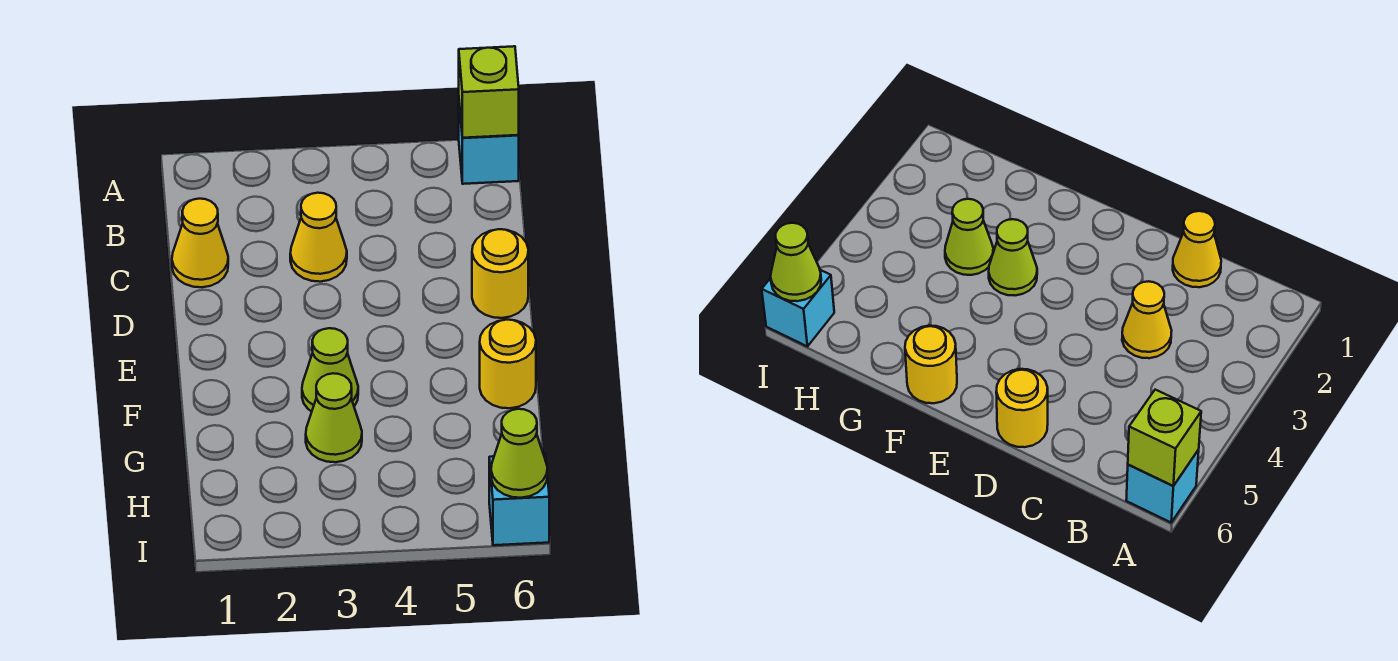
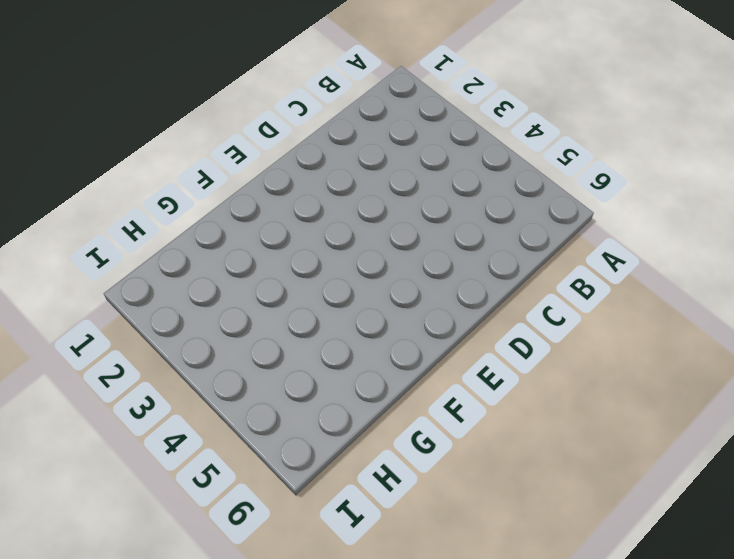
none -> cyan brick A6 level 1
none -> yellow cone C1 level 1

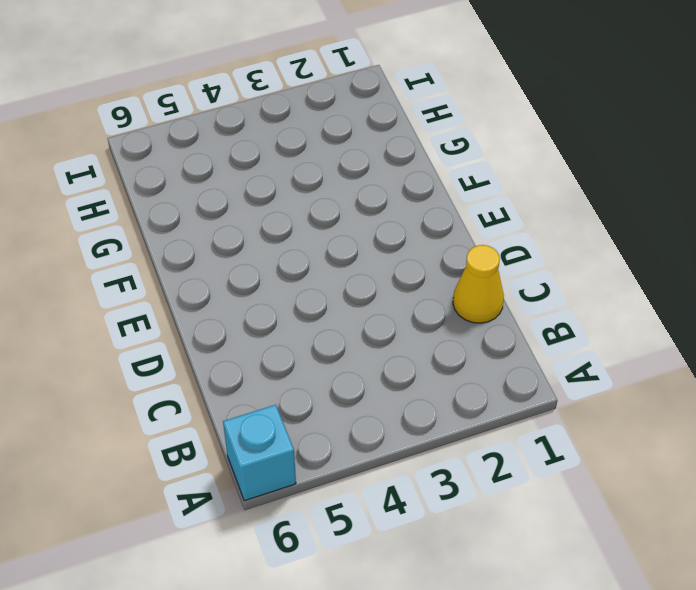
none -> yellow cone C3 level 1
none -> yellow round brick D6 level 1

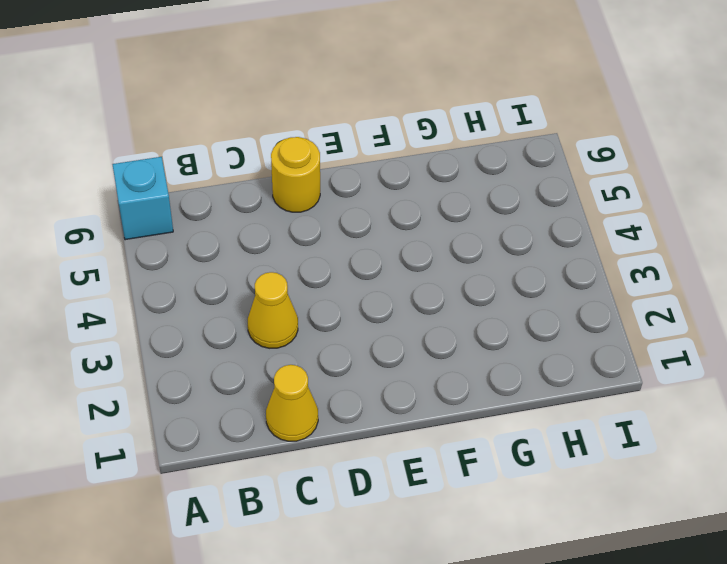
none -> lime cone F3 level 1
none -> yellow round brick F6 level 1

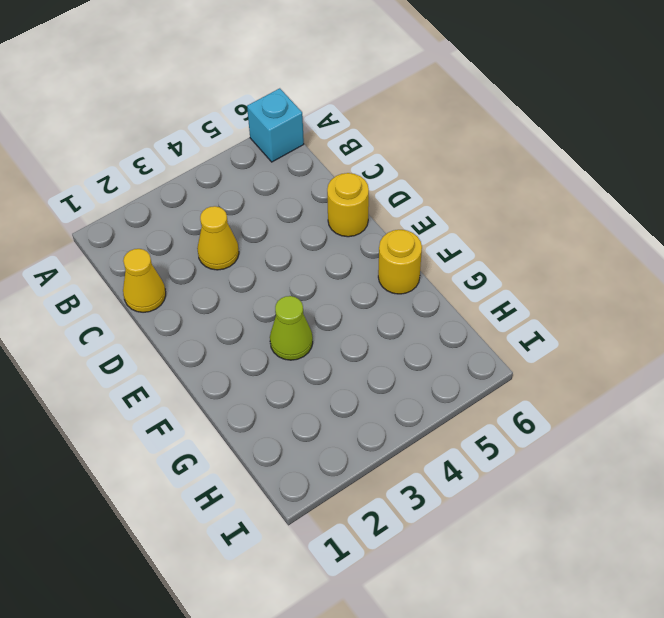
none -> lime cone G3 level 1
none -> cyan brick I6 level 1

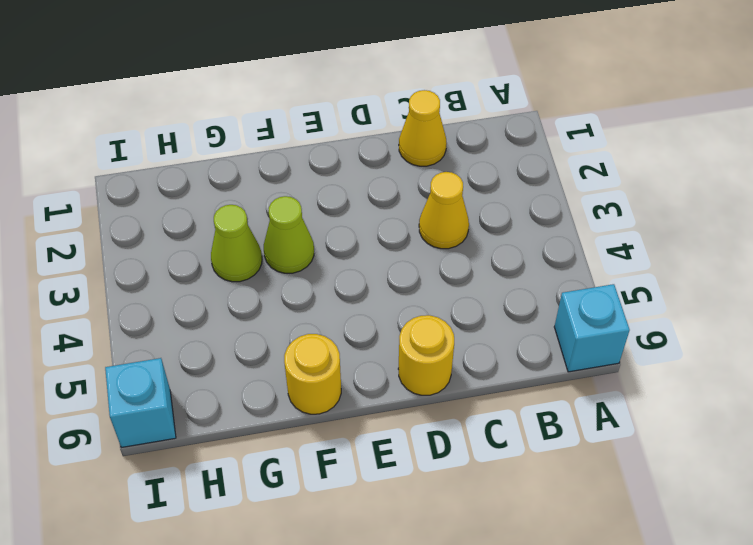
none -> lime brick A6 level 2
none -> lime cone I6 level 2

